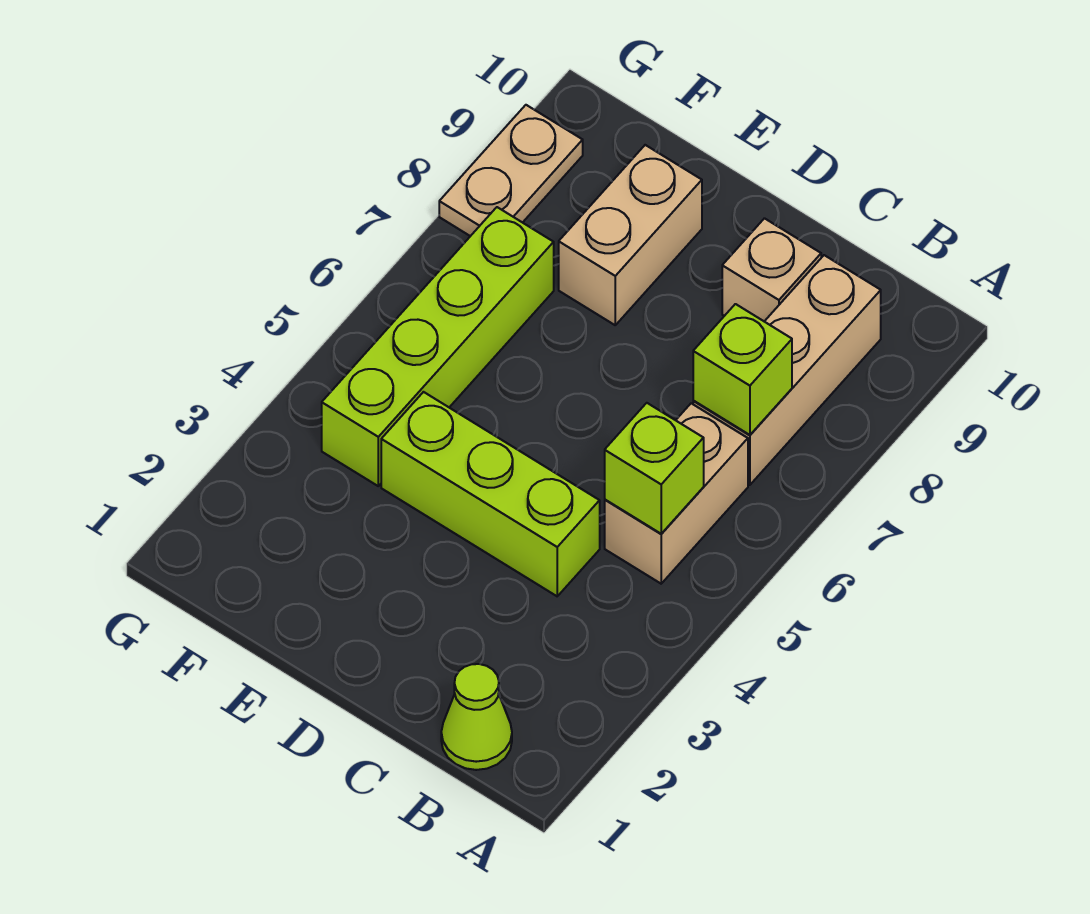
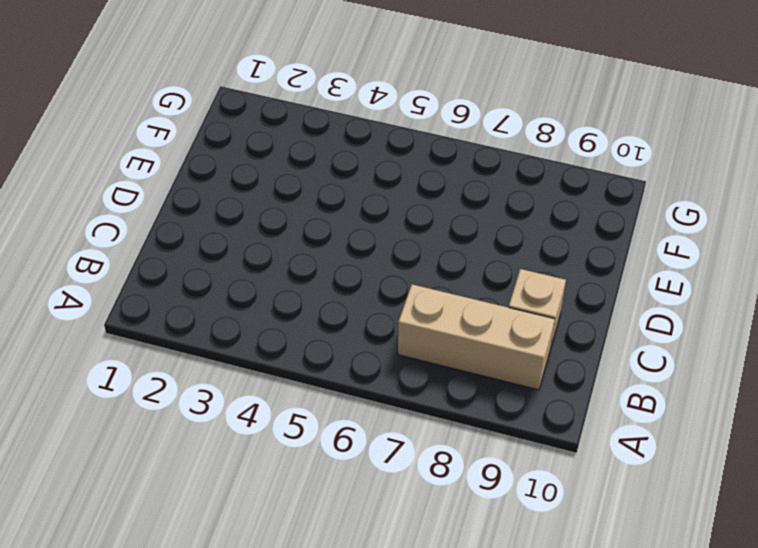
none -> lime cone B1 level 1
none -> tan brick B5:B6 level 1

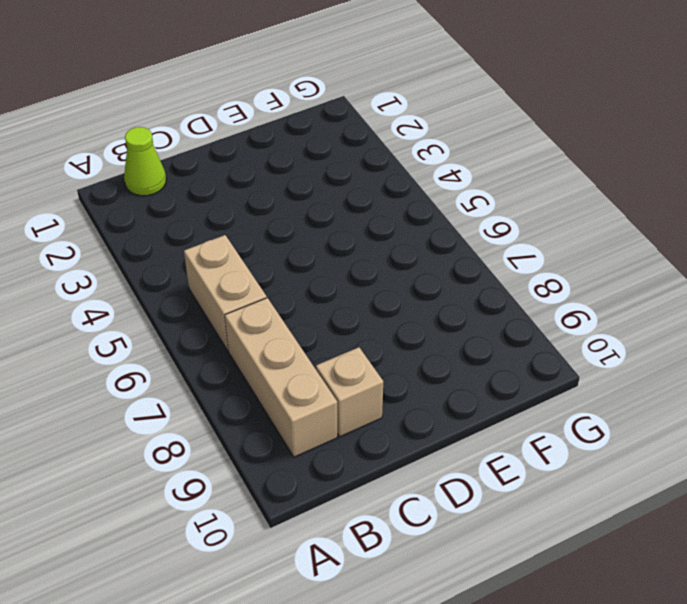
none -> lime brick C4:E4 level 1
none -> tan brick E8:E9 level 1

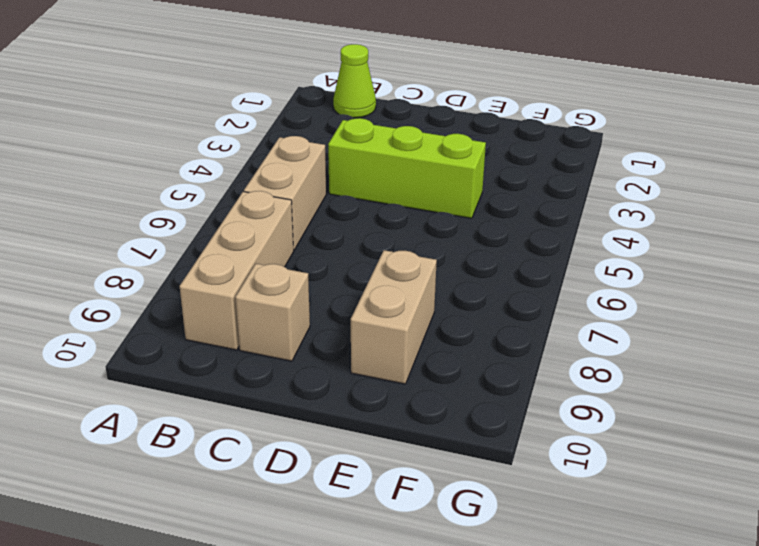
none -> lime brick F4:F7 level 1
none -> tan plate G8:G9 level 1

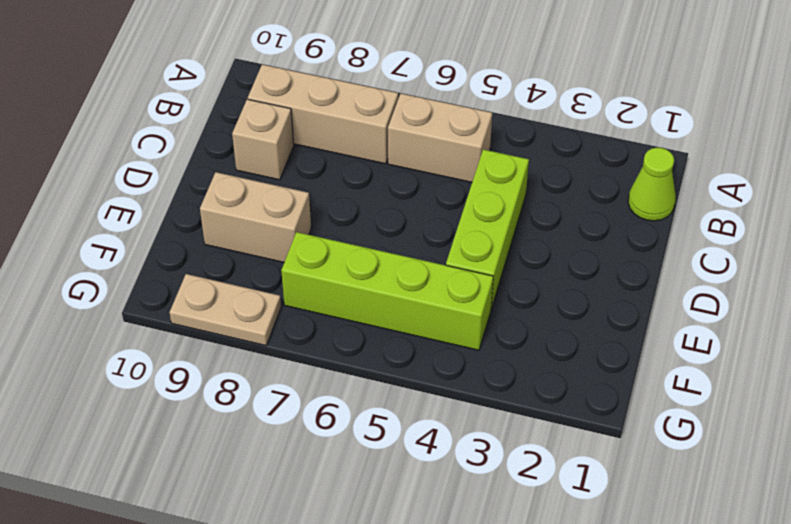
none -> lime brick B5 level 2
none -> lime brick B7 level 2

